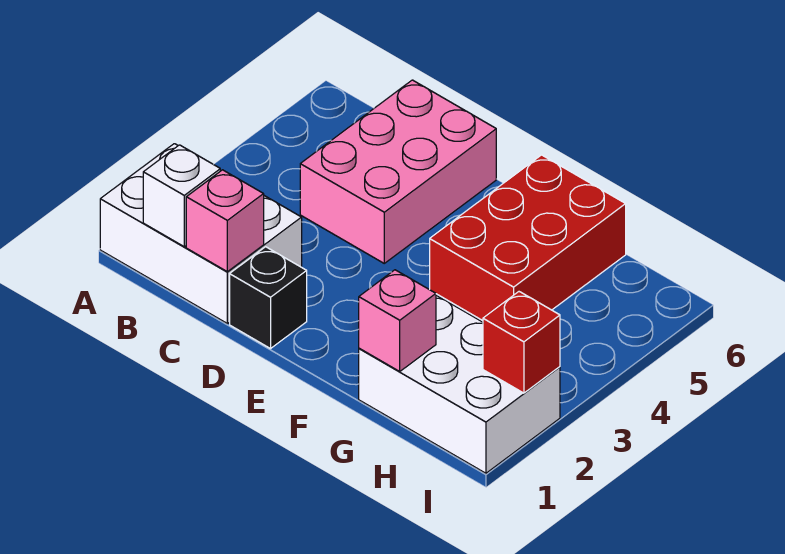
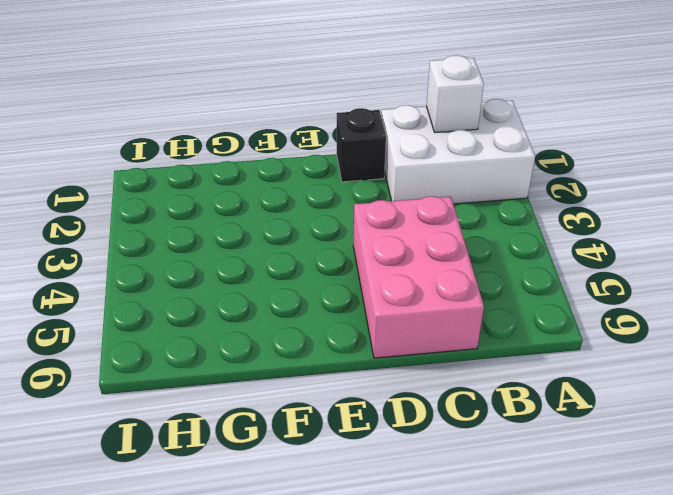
none -> red brick F4:G6 level 1
none -> white brick G1:I2 level 1

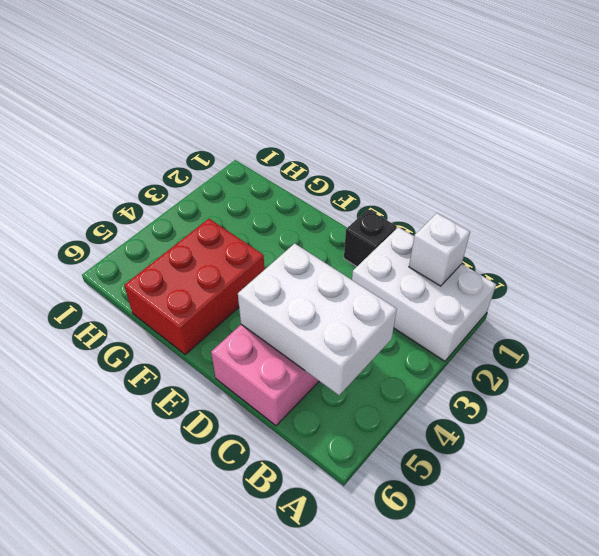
white brick B4:D5 level 2 -> white brick G1:I2 level 1
none -> pink brick C1 level 2
none -> pink brick G1 level 2

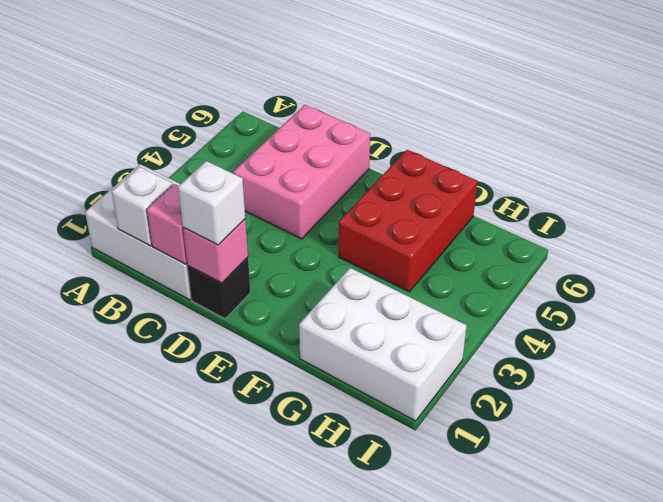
pink brick D1 level 2 -> pink brick G1 level 2
white brick D1 level 3 -> none
none -> red brick I2 level 2

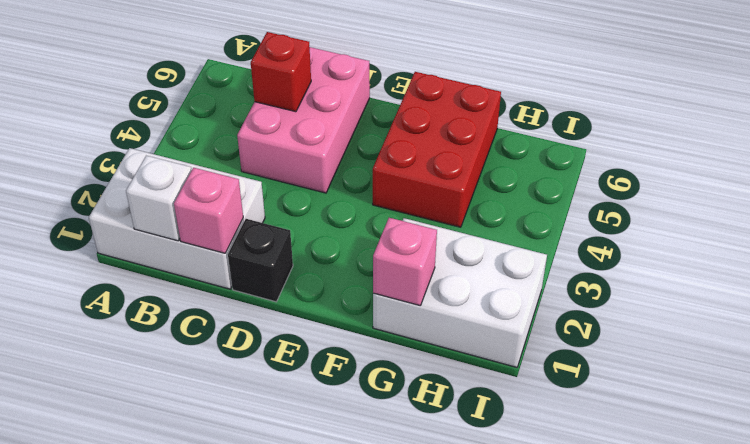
red brick C5 level 2 -> red brick I2 level 2

